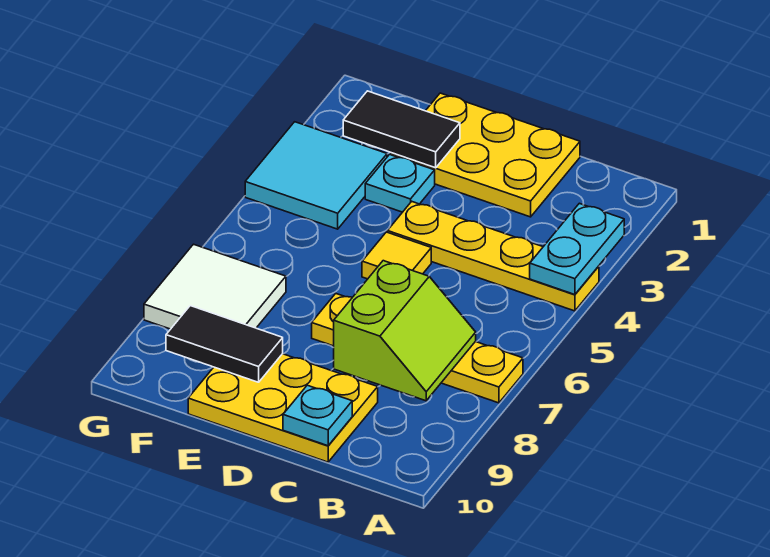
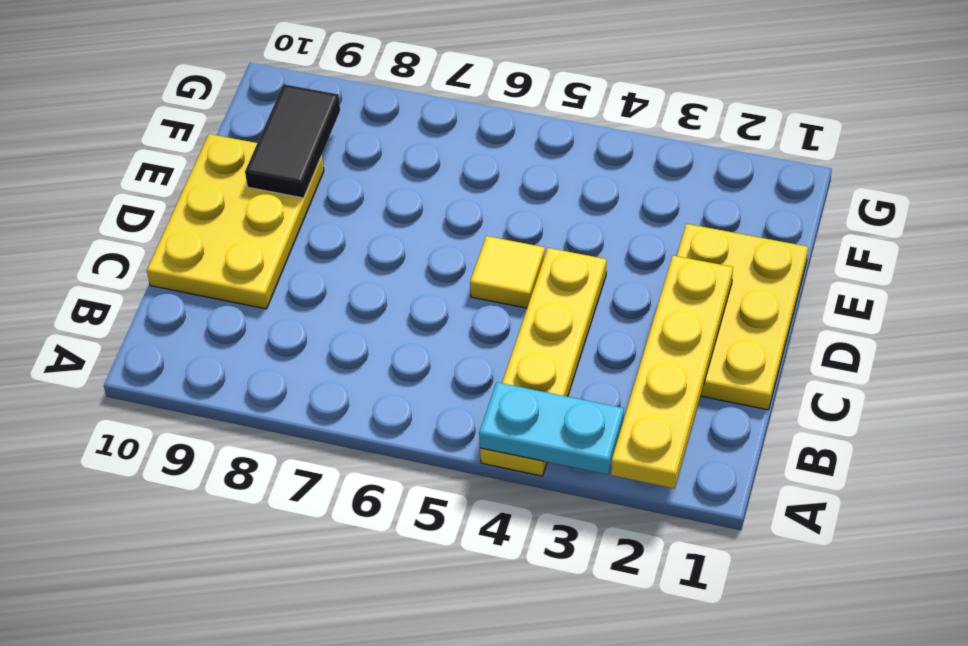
yellow plate A2:D2 level 2 -> yellow plate A7:D7 level 1
none -> cyan plate E3 level 1
none -> cyan tile F3:G4 level 1
none -> white tile F7:G8 level 1

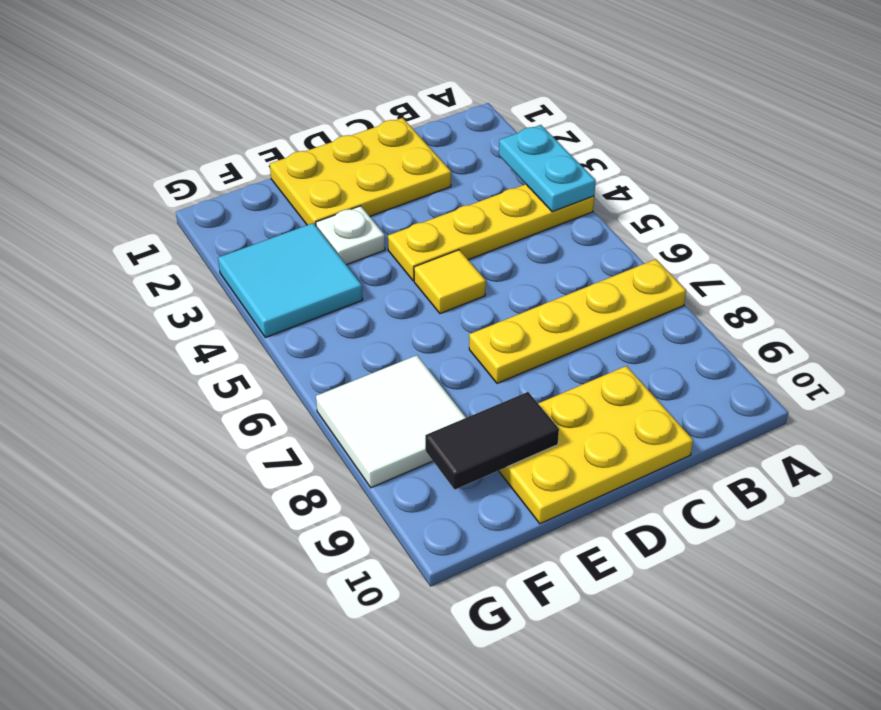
white plate E3 level 1 -> cyan plate E3 level 1
none -> lime slope B7:C8 level 2 top C
none -> cyan plate C10 level 2
none -> black tile E2:F2 level 2

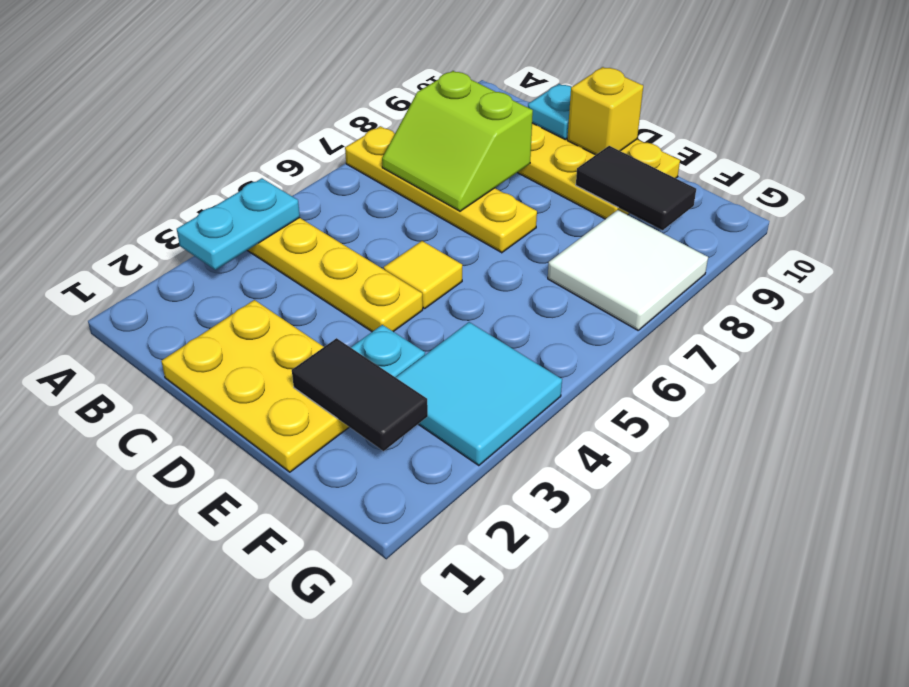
lime slope B7:C8 level 2 top 8 -> lime slope B7:C8 level 2 top C
yellow brick D10 level 2 -> none

